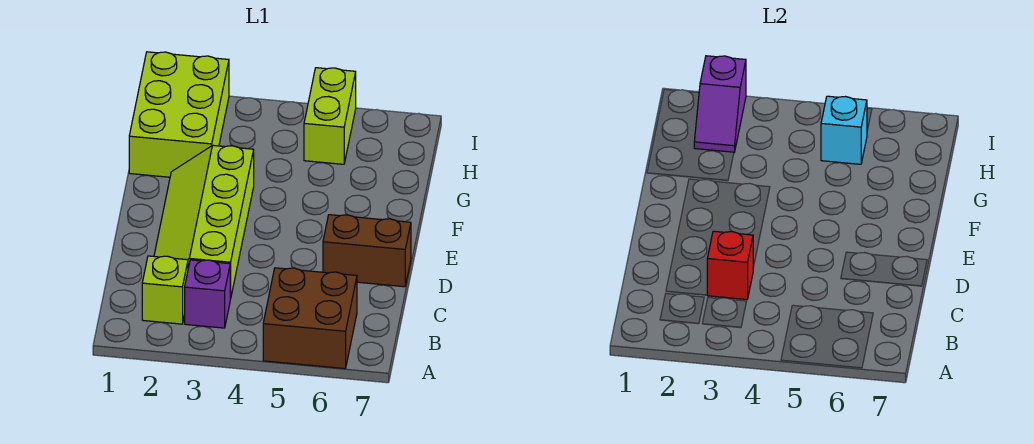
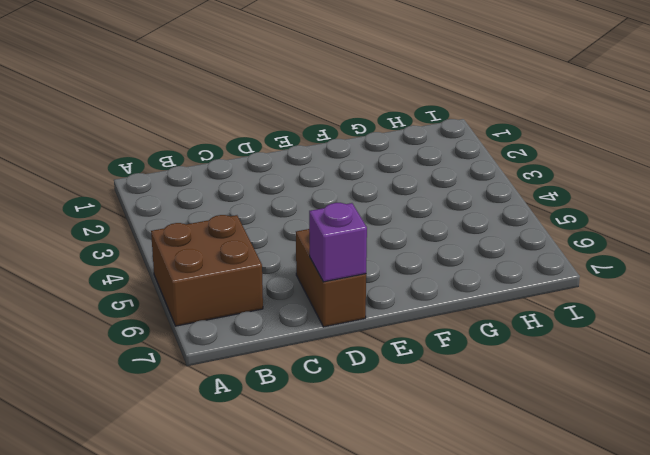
purple brick D7 level 2 -> purple brick B3 level 1
none -> lime brick B2 level 1
none -> lime slope C2:F3 level 1 top 3

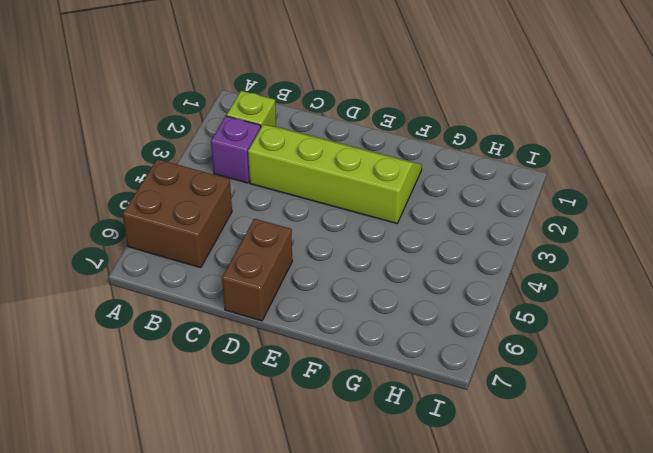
none -> lime brick G1:I2 level 1
none -> lime brick H5:I5 level 1

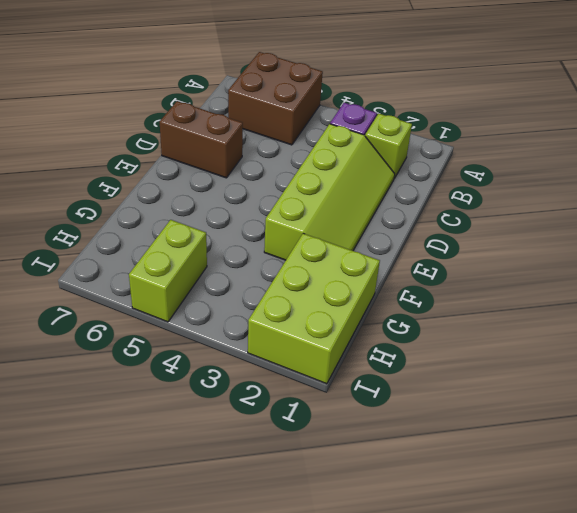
none -> red brick C3 level 2
none -> purple slope H2:I2 level 2 top I

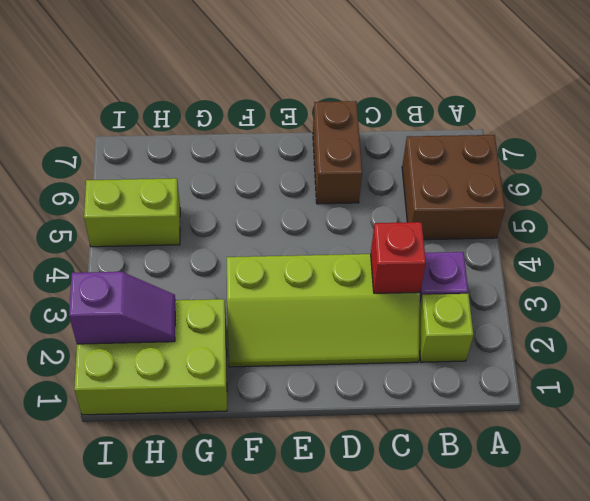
none -> cyan brick H5 level 2

